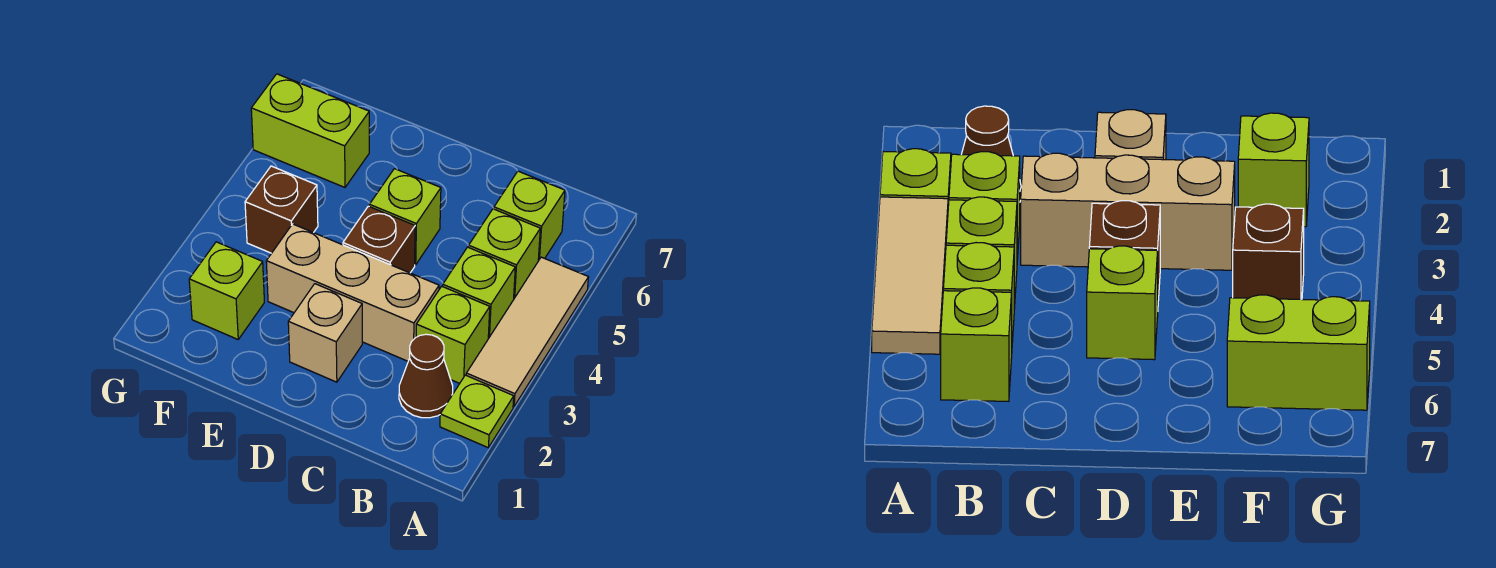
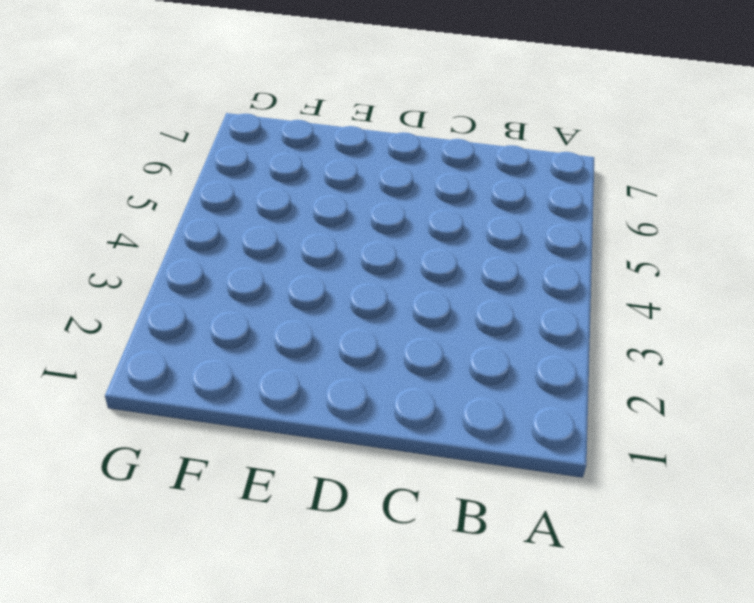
none -> lime plate A2 level 1
none -> tan tile A3:A5 level 1
none -> brown cone B2 level 1

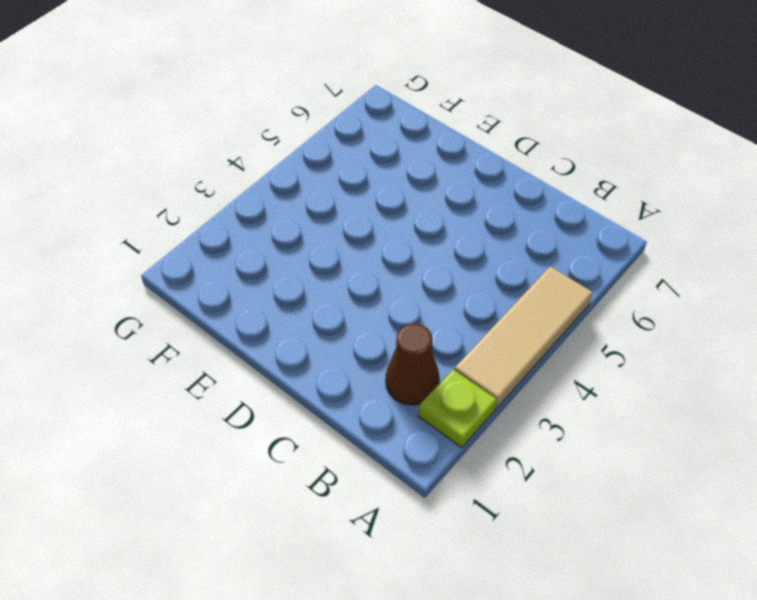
none -> lime brick B3 level 1
none -> lime brick B4 level 1
none -> lime brick B5 level 1

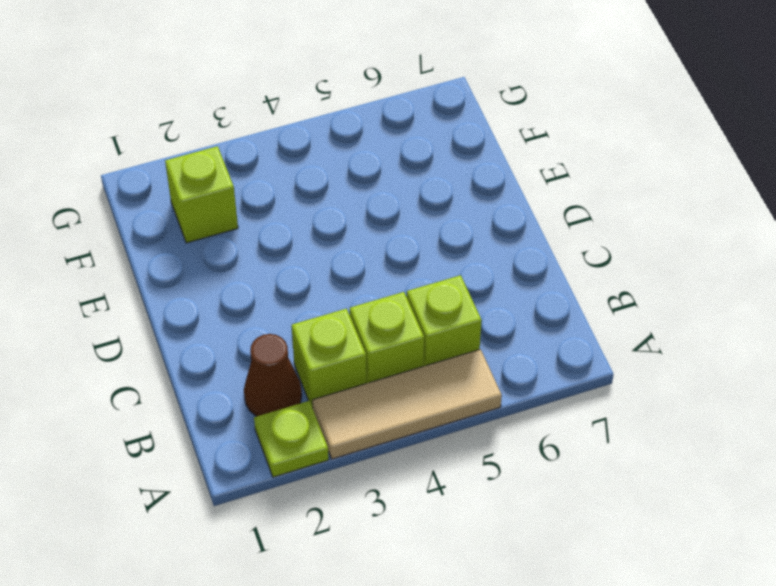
none -> lime brick B6 level 1
none -> tan brick C3:E3 level 1
none -> tan brick D2 level 1

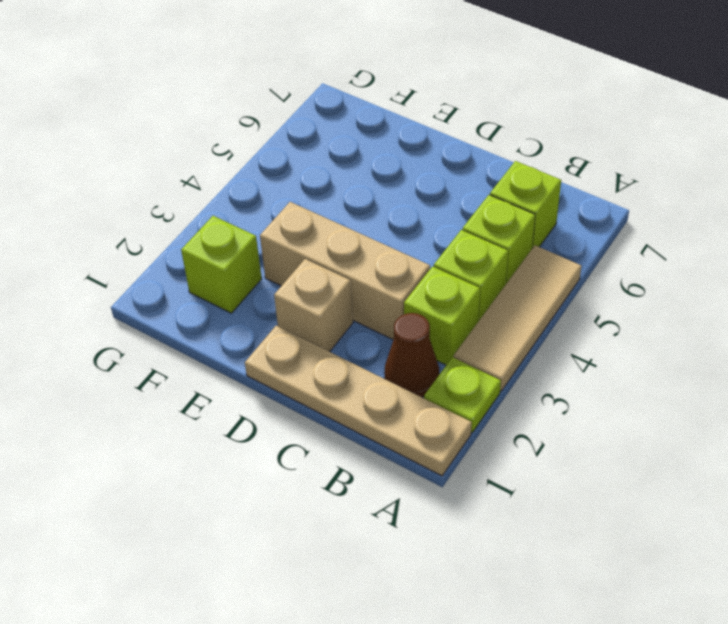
tan plate A1:D1 level 1 -> none
none -> brown brick D4 level 1
none -> lime brick D5 level 1
none -> brown brick F4 level 1

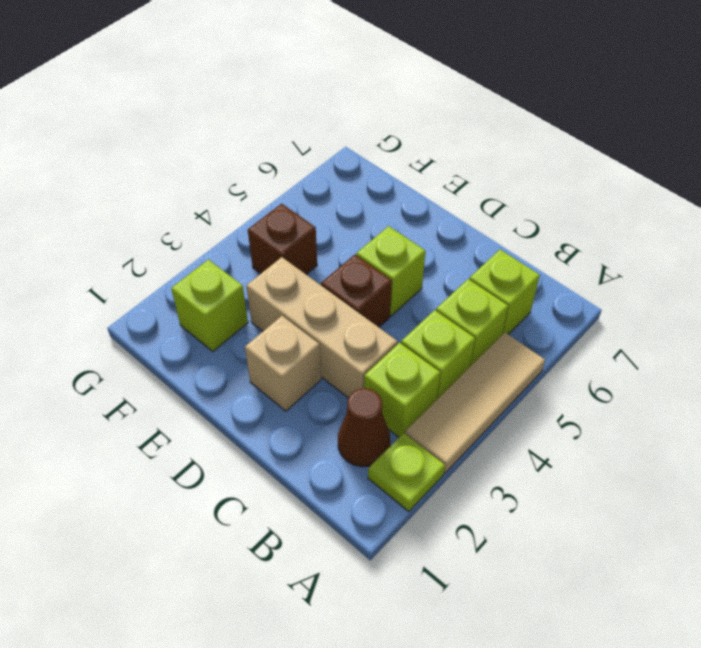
none -> lime brick F6:G6 level 1

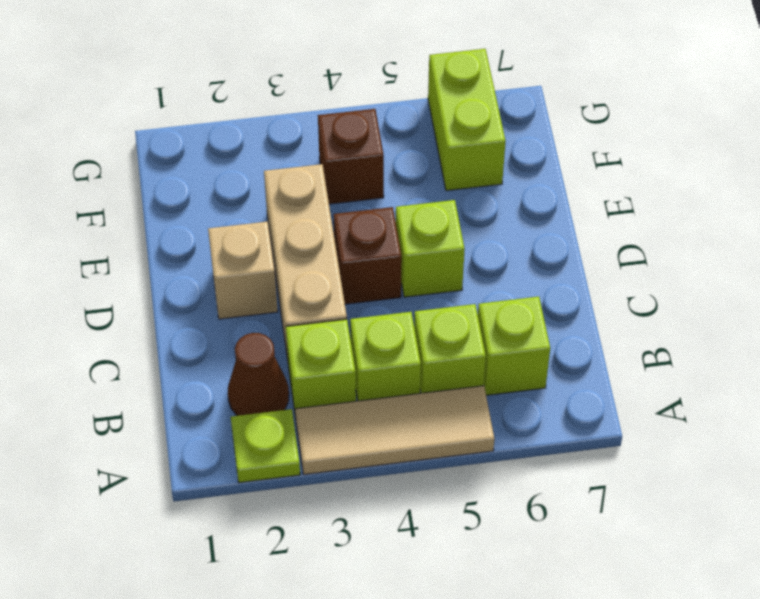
none -> lime brick F2 level 1

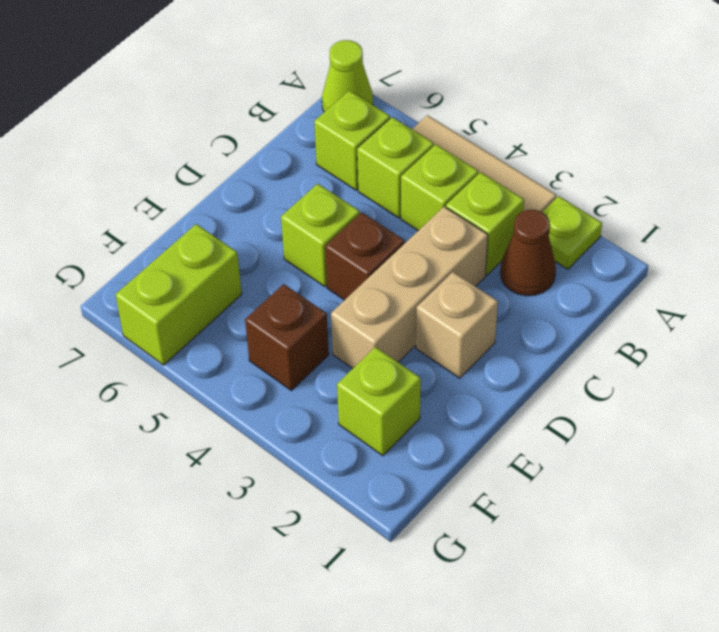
lime cone A7 level 1 -> none

